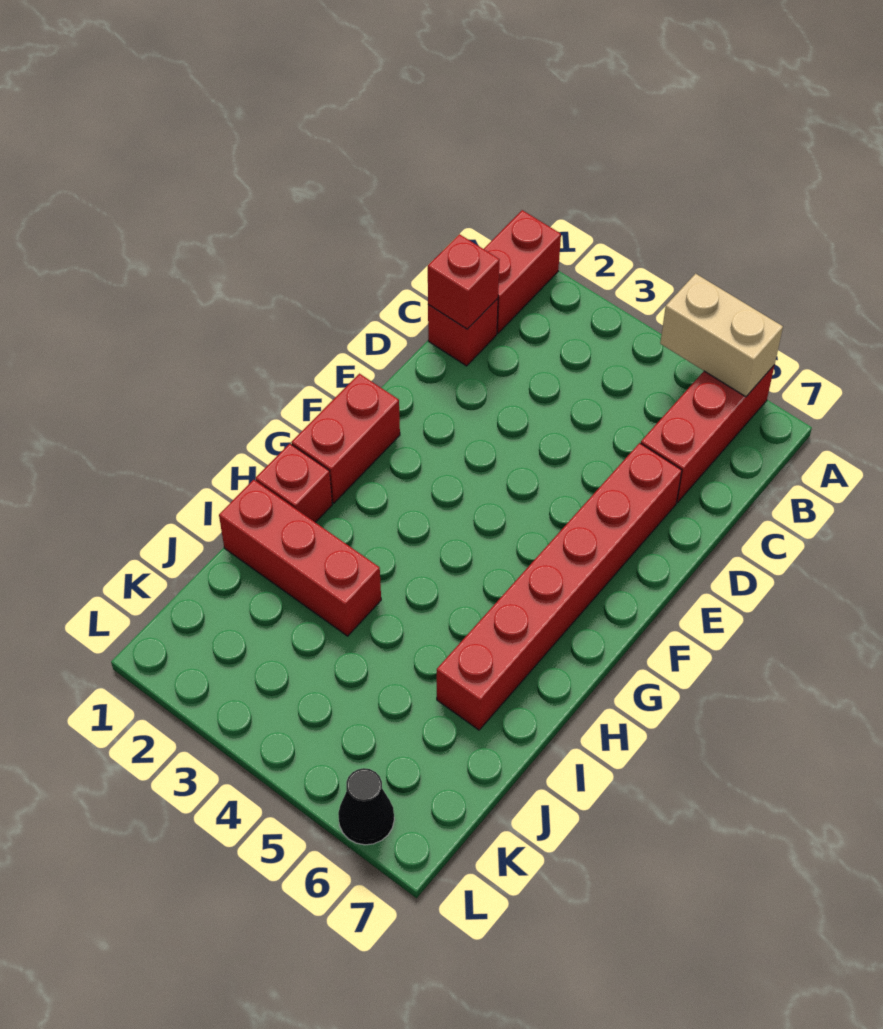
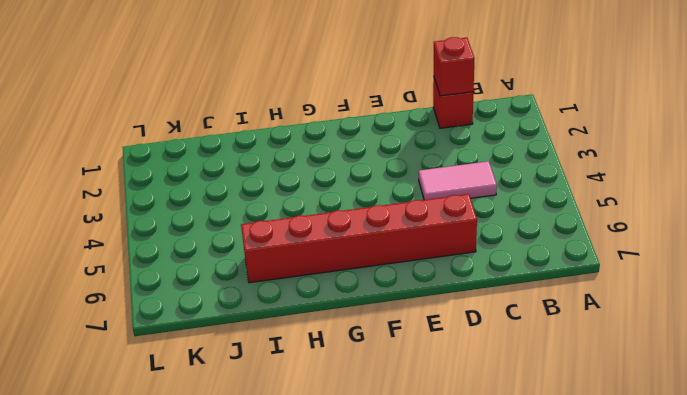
pink tile C4:D4 level 1 -> none
none -> red brick A1:B1 level 1
none -> red brick A6:C6 level 1

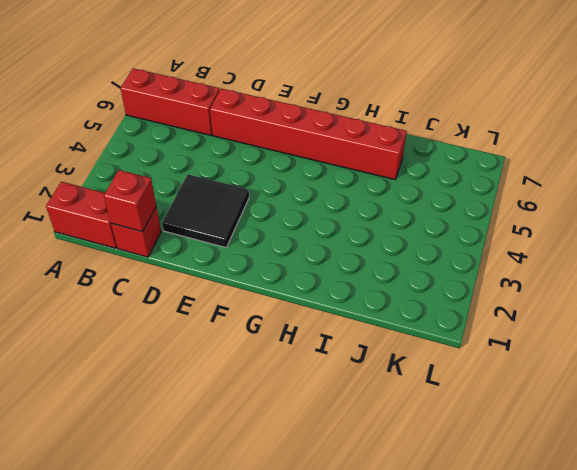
black tile D2:E3 level 1 -> none
none -> red brick F1:G1 level 1
none -> red brick H1 level 1

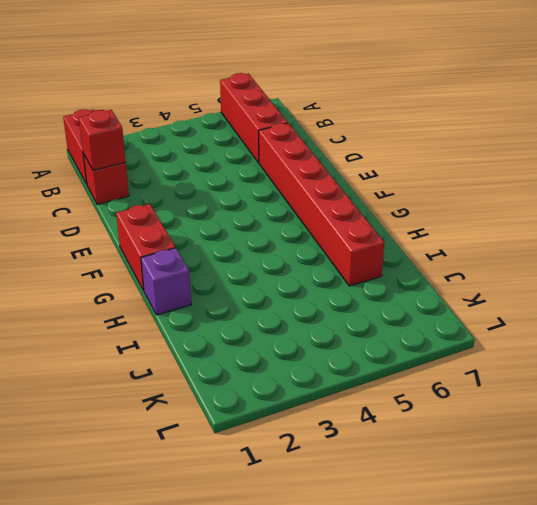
purple brick H1 level 1 -> red brick H1 level 1
none -> red brick I1:I3 level 1
none -> black cone L6 level 1

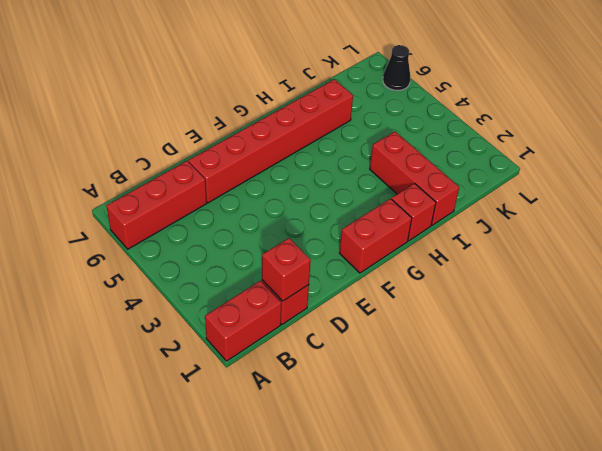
none -> tan brick A5:A6 level 2

